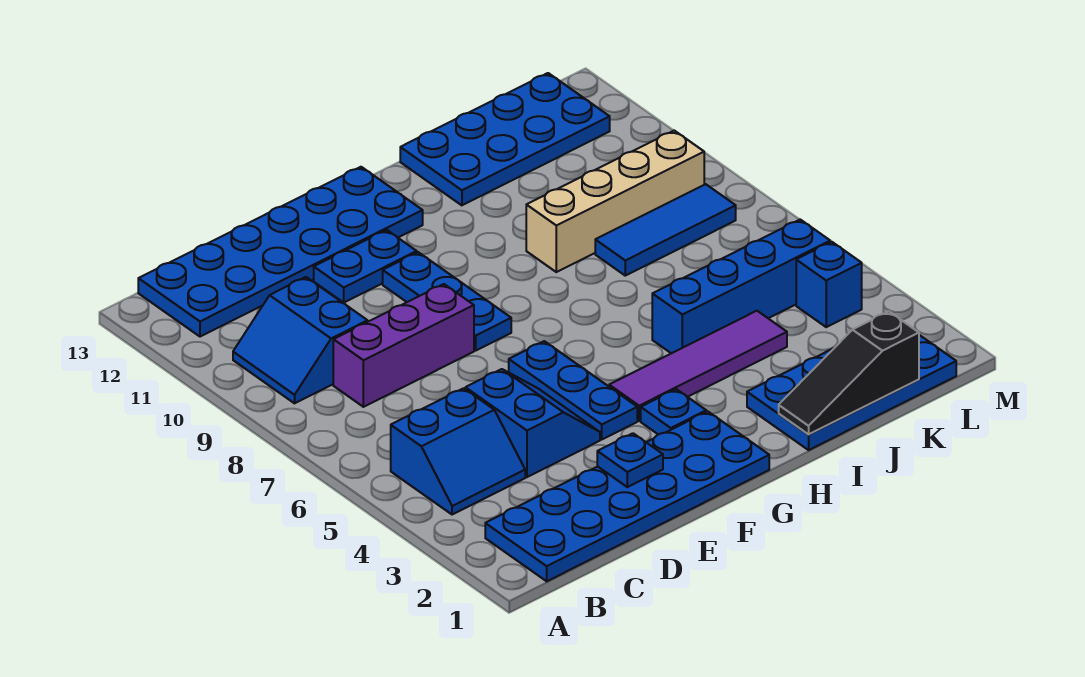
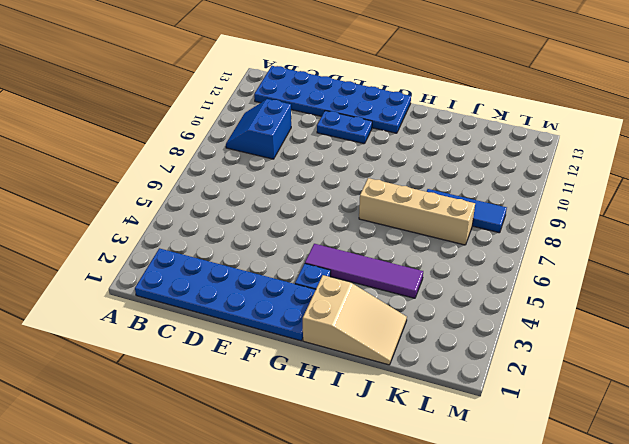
tan slope H1:J2 level 1 top H -> blue plate I1:L2 level 1
tan brick H7:K7 level 1 -> tan brick I9:L9 level 1
none -> blue slope B4:C5 level 1 top 5
none -> purple brick C8:E8 level 1
none -> blue slope D4:E5 level 1 top D

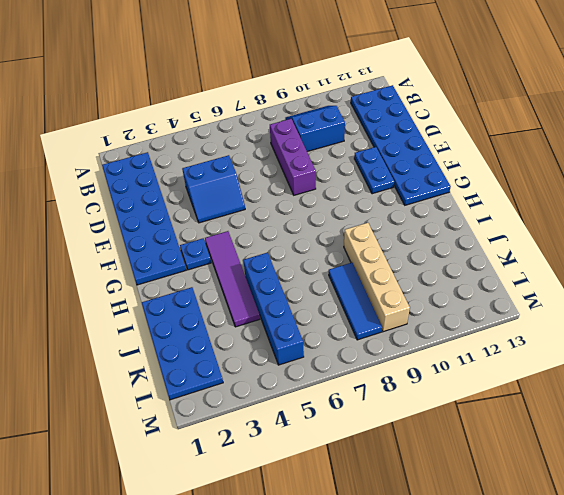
none -> blue slope B4:C5 level 1 top 5
none -> blue plate F4:F6 level 1
none -> blue plate F8:F10 level 1

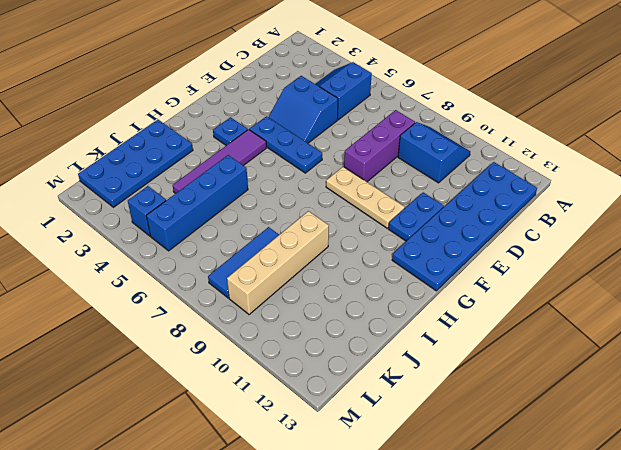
tan plate F8:F10 level 1 -> blue plate F8:F10 level 1
none -> blue plate B1:G2 level 1
none -> blue plate I12:L13 level 1
none -> blue plate E2 level 2

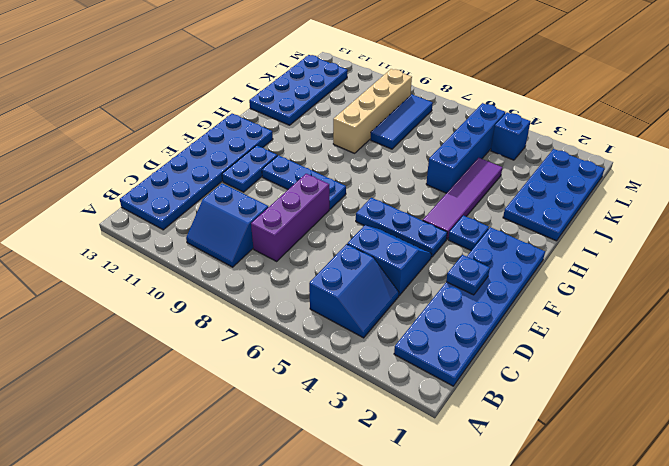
none -> black slope I1:K1 level 2 top K

